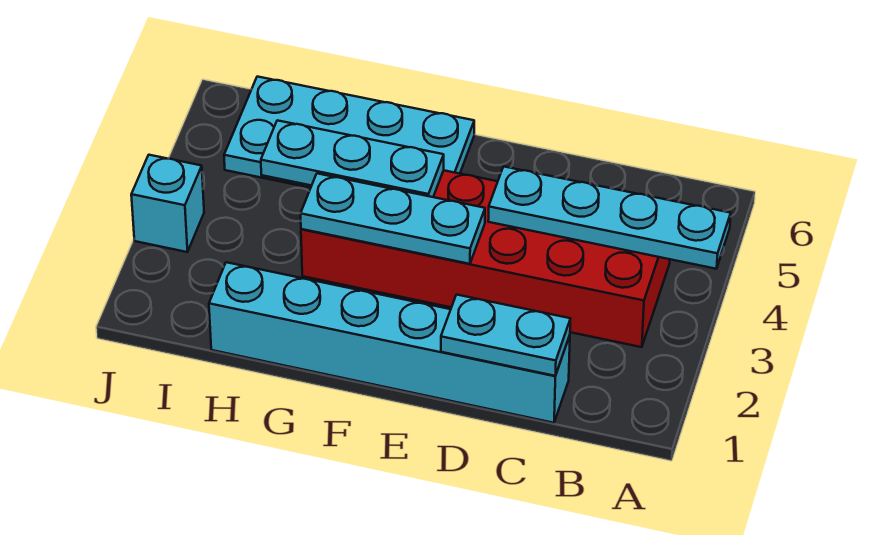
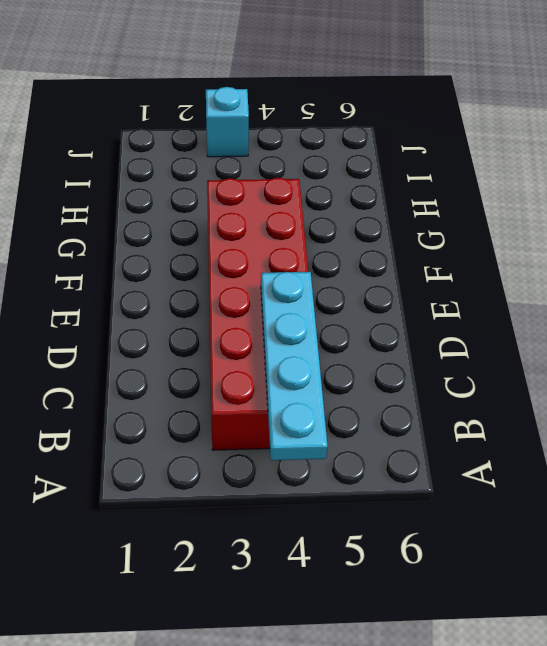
none -> cyan brick C1:H1 level 1
none -> cyan plate F5:I6 level 1

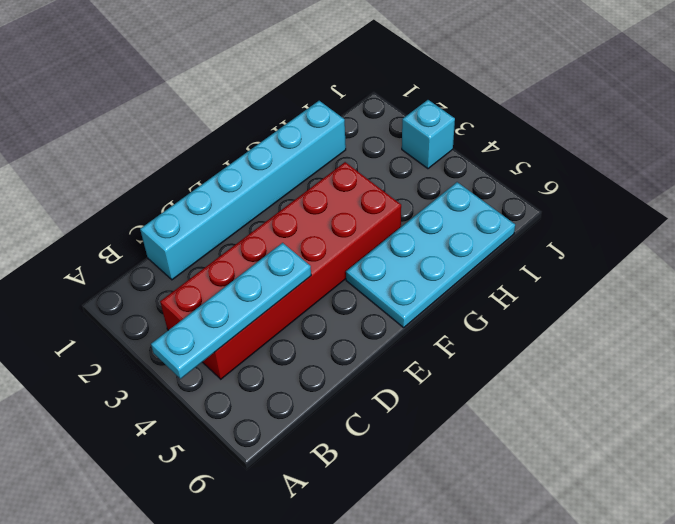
none -> cyan plate C1:D1 level 2
none -> cyan plate E3:G3 level 2

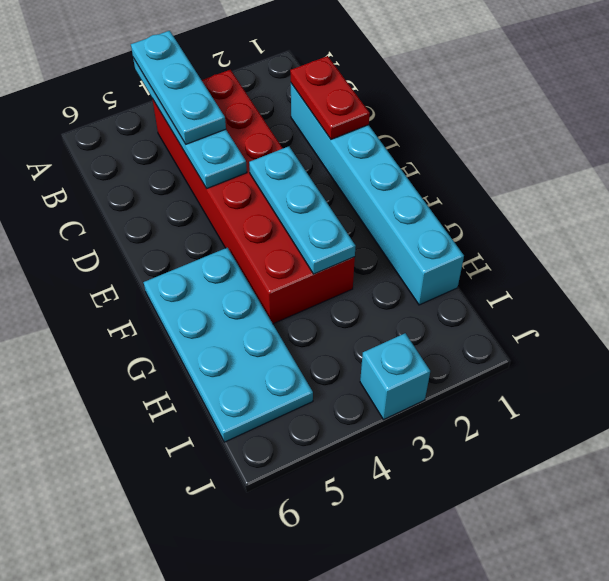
cyan plate A4:C4 level 3 -> cyan plate F4:H4 level 2
red plate C1:D1 level 2 -> cyan plate C1:D1 level 2

